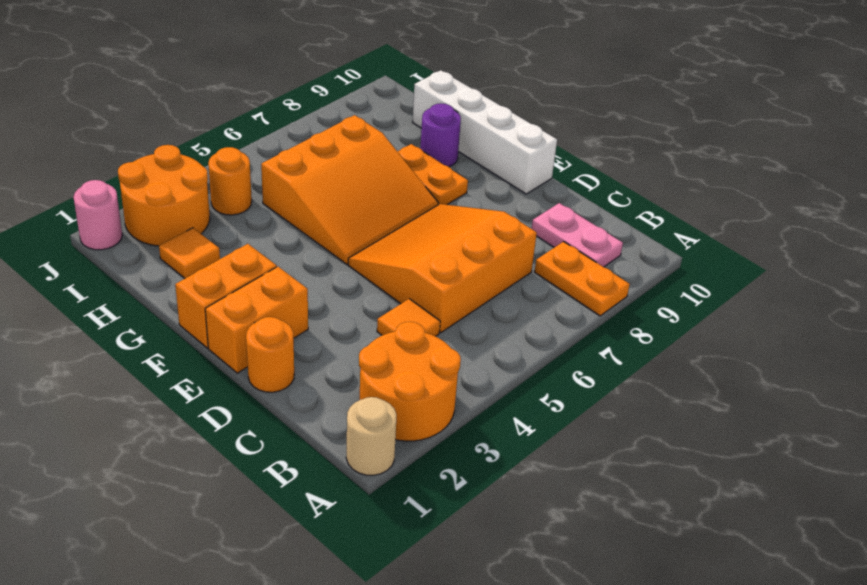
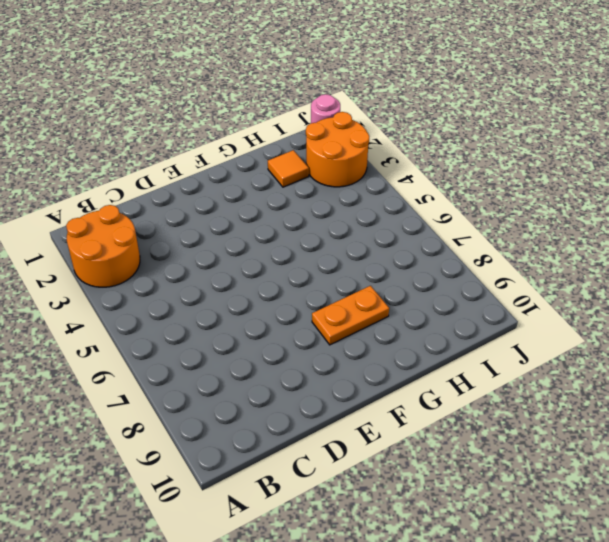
none -> tan round brick A1 level 1
none -> orange plate A8:B8 level 1
none -> pink plate B9:C9 level 1

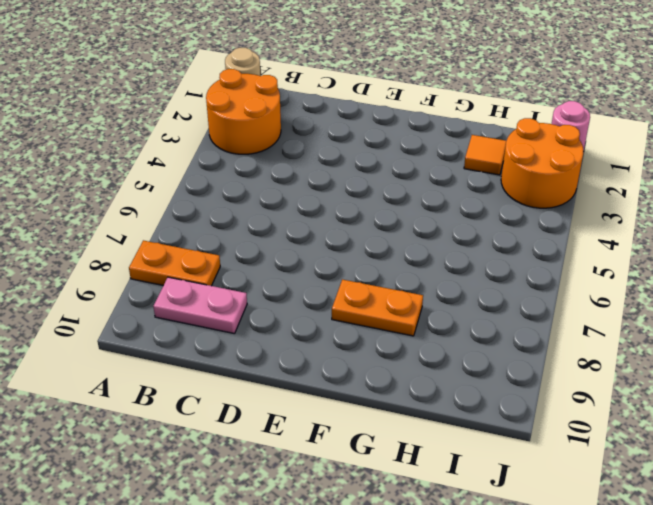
none -> orange tile C4 level 1
none -> orange slope C5:E7 level 1 top C
none -> orange round brick D1 level 1

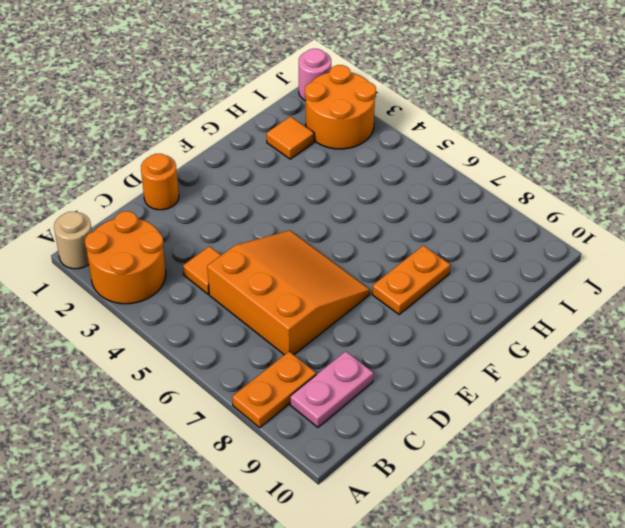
none -> orange brick E1:E2 level 1
none -> white brick E10:H10 level 1
none -> orange brick F1:F2 level 1

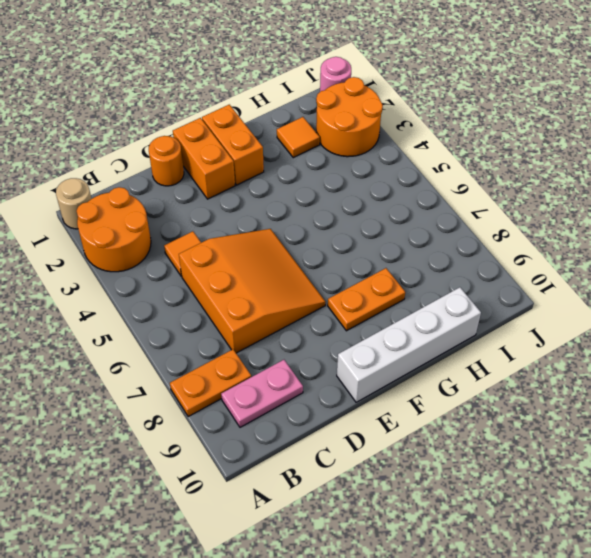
none -> orange slope F5:H7 level 1 top H
none -> purple round brick G9 level 1
none -> orange round brick I4 level 1

